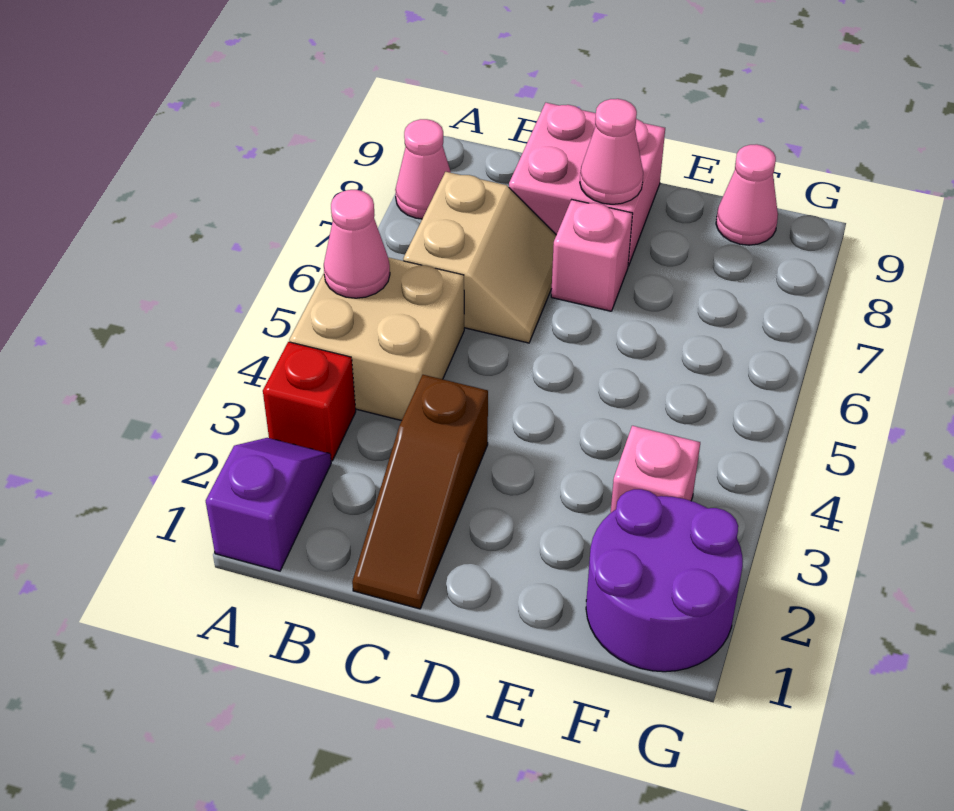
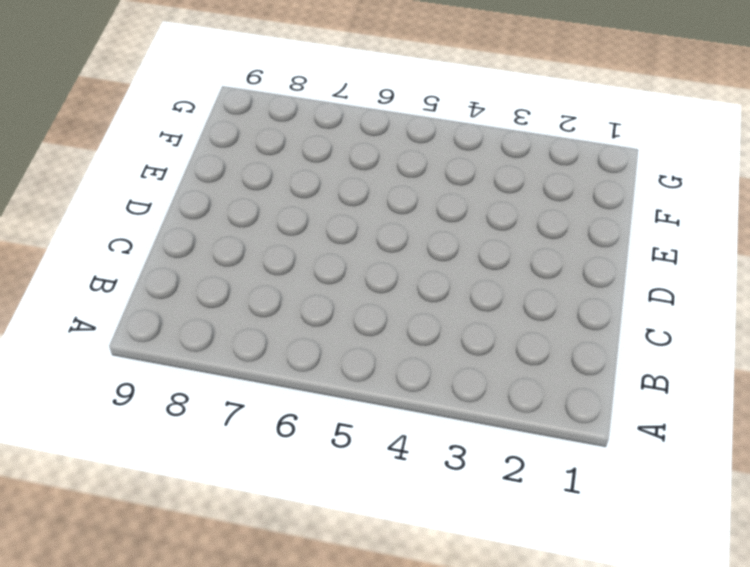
none -> purple slope A1:A2 level 1 top 1
none -> red brick A3 level 1
none -> tan brick A4:B5 level 1

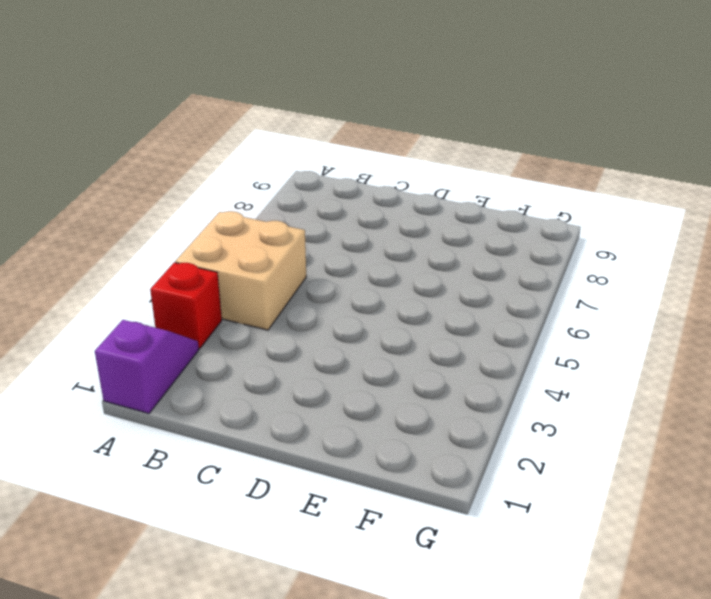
none -> pink cone A8 level 1
none -> tan slope B6:C7 level 1 top B
none -> brown slope C1:C3 level 1 top 3

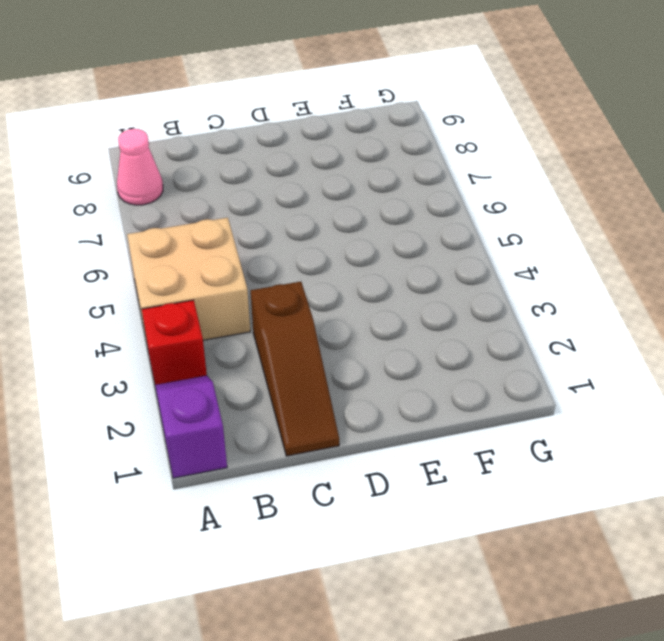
none -> tan slope B6:C7 level 1 top B
none -> pink brick C8:D9 level 1
none -> pink brick D7 level 1

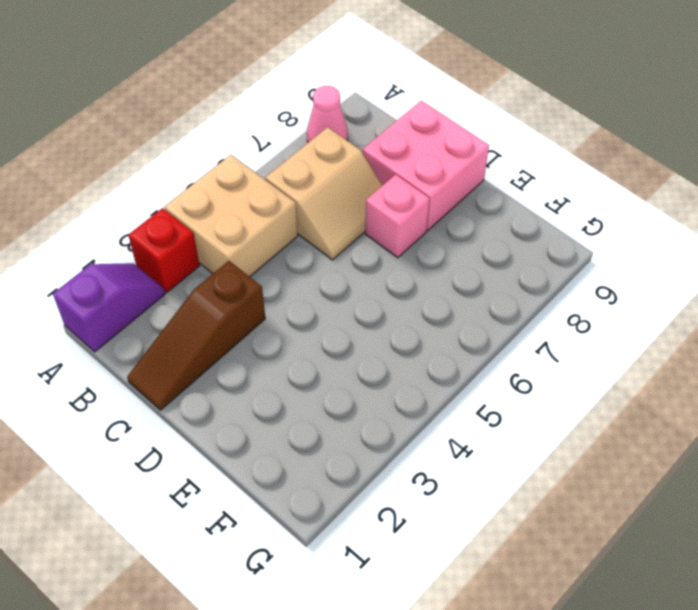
none -> purple round brick F1:G2 level 1
none -> pink brick F3 level 1
none -> pink cone F9 level 1

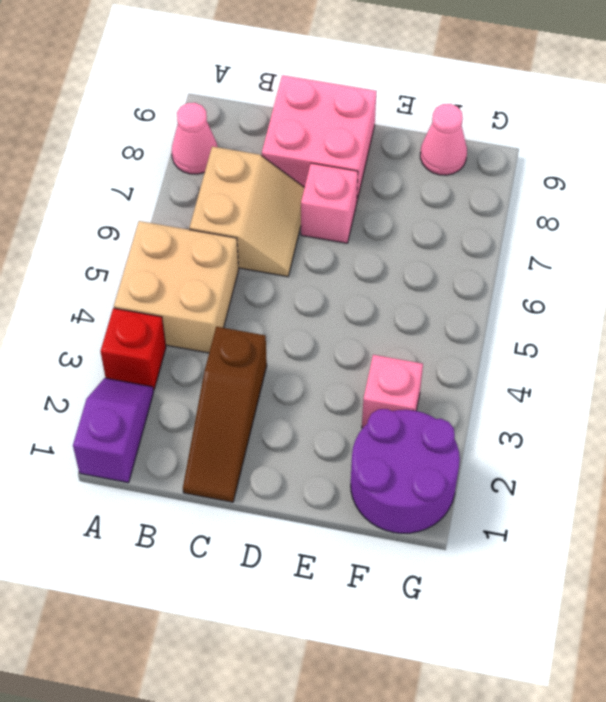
none -> pink cone A5 level 2
none -> pink cone D8 level 2

